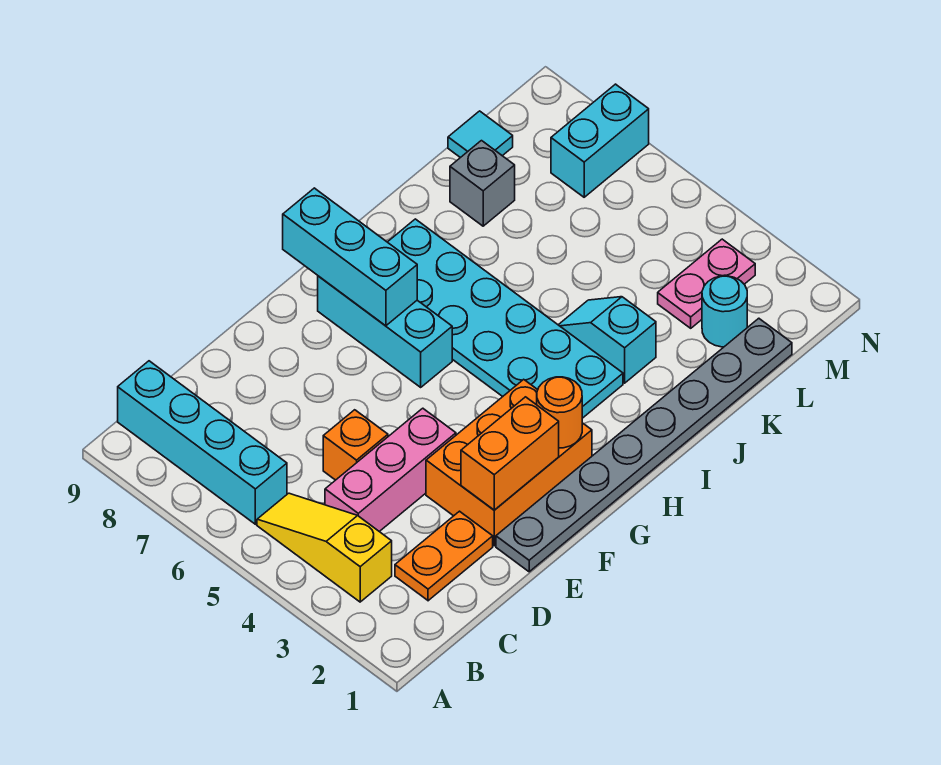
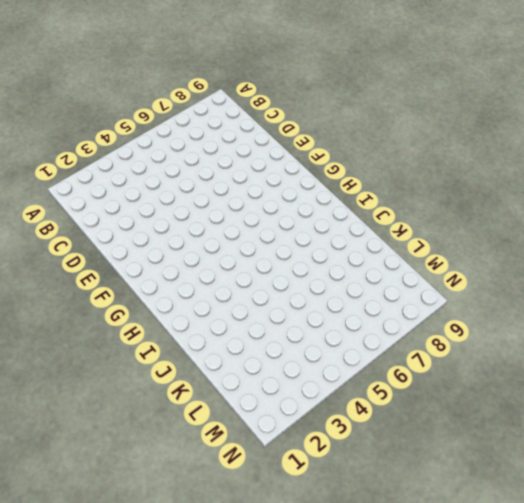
none -> yellow slope B3:B5 level 1 top 3
none -> cyan brick B6:B9 level 1
none -> orange plate C2:D2 level 1

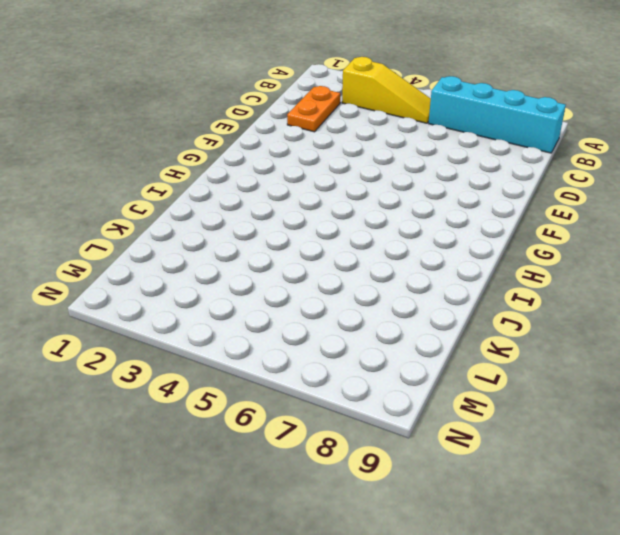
none -> pink brick C4:E4 level 1
none -> orange brick D5 level 1
none -> grey plate E1:L1 level 1

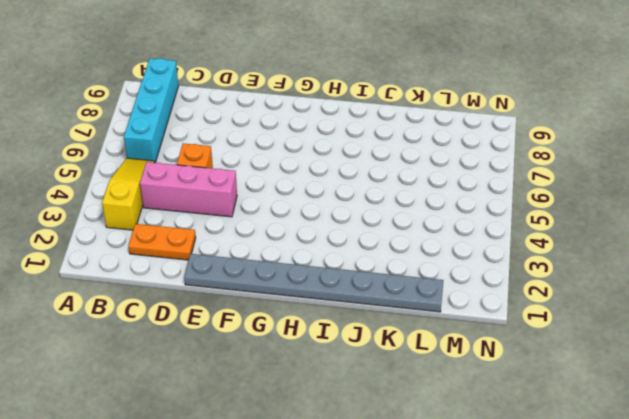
none -> orange brick E2:G3 level 1
none -> cyan brick G6:G8 level 1
none -> cyan plate H3:I8 level 1

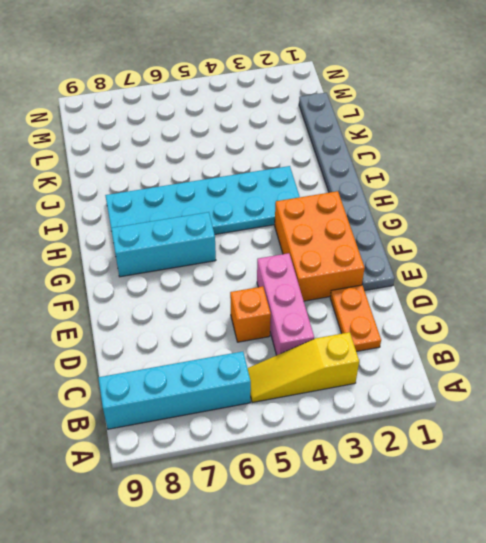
none -> cyan slope J3:J4 level 1 top 3
none -> grey brick K8 level 1
none -> cyan round brick L2 level 1

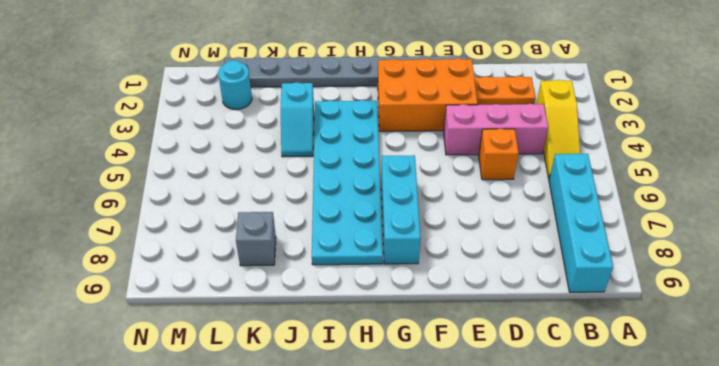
none -> pink plate L3:M3 level 1
none -> cyan tile L9 level 1
none -> cyan brick M7:N7 level 1

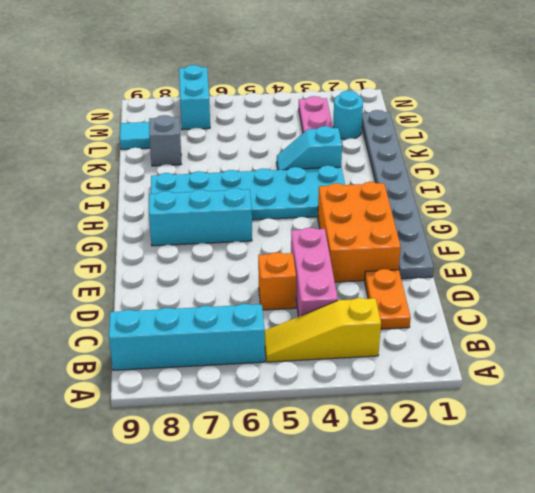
none -> orange brick E2:F2 level 2
none -> orange round brick G2 level 2
none -> cyan brick G7:G9 level 2

